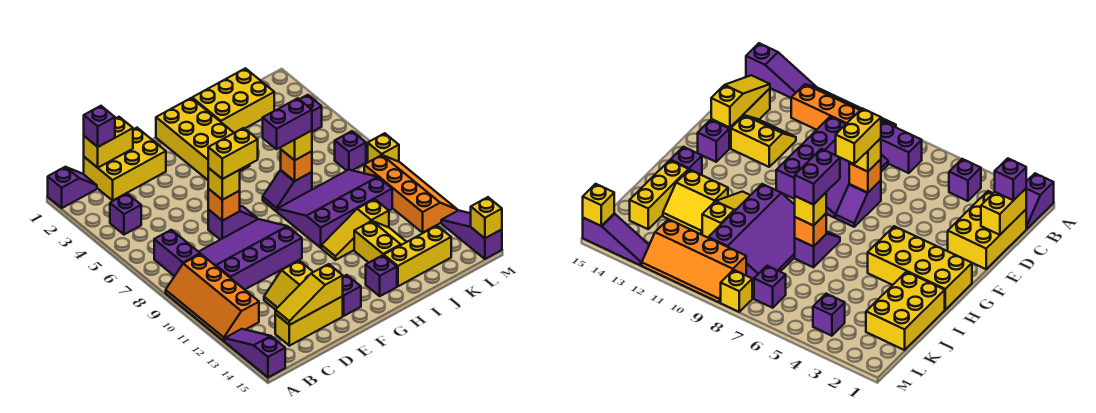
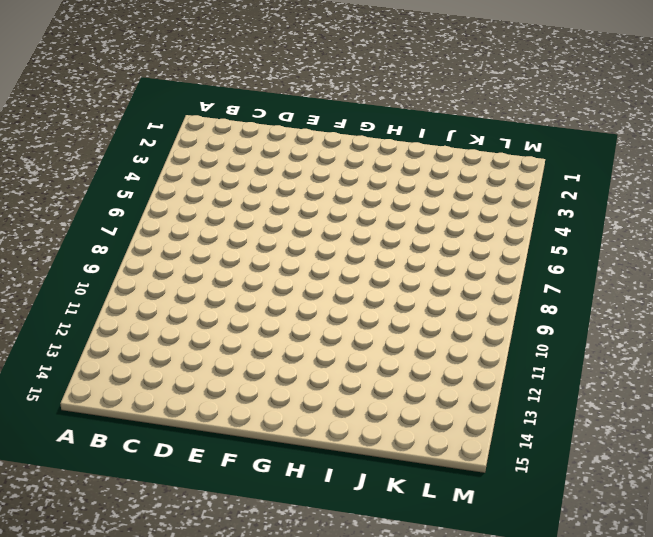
none -> purple slope A1:B1 level 1 top A
none -> orange slope A9:B12 level 1 top B
none -> purple slope A13:A15 level 1 top 15
none -> purple brick B4 level 1

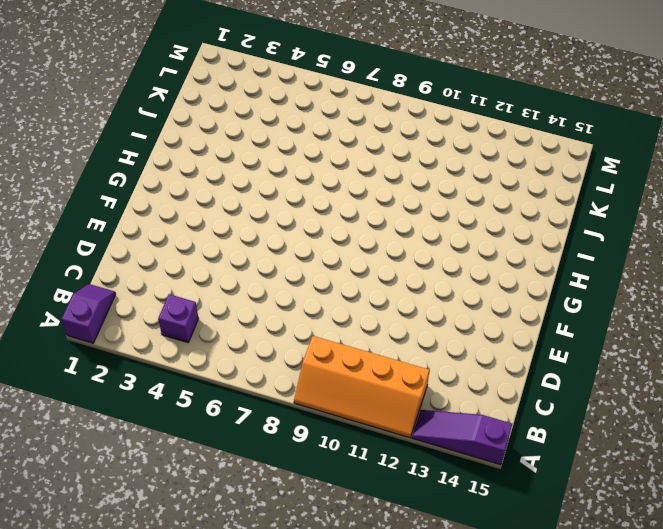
none -> purple brick B7:B8 level 1
none -> yellow brick C1:E2 level 1
none -> purple slope C8:F10 level 1 top 10
none -> yellow brick C14:E14 level 1

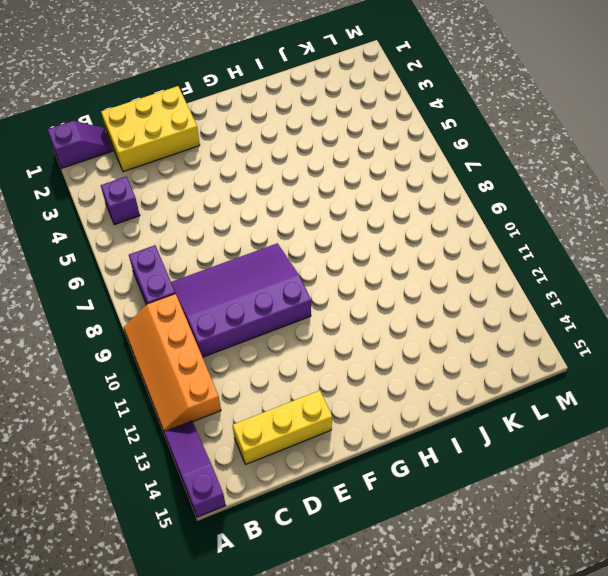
none -> yellow slope D12:E13 level 1 top E
none -> purple slope E7:F7 level 1 top E
none -> purple brick F14 level 1
none -> yellow brick G1:H4 level 1

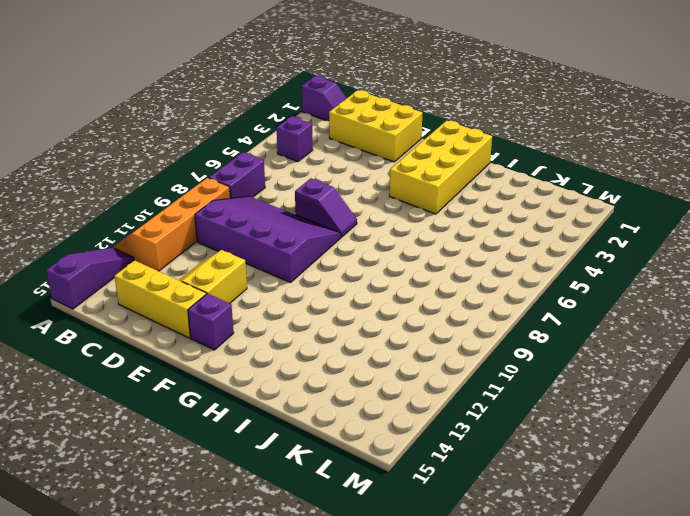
none -> purple slope H7:I7 level 1 top I
none -> purple slope H8:K10 level 1 top 10
none -> yellow slope H11:J11 level 1 top J
none -> purple brick H14 level 1

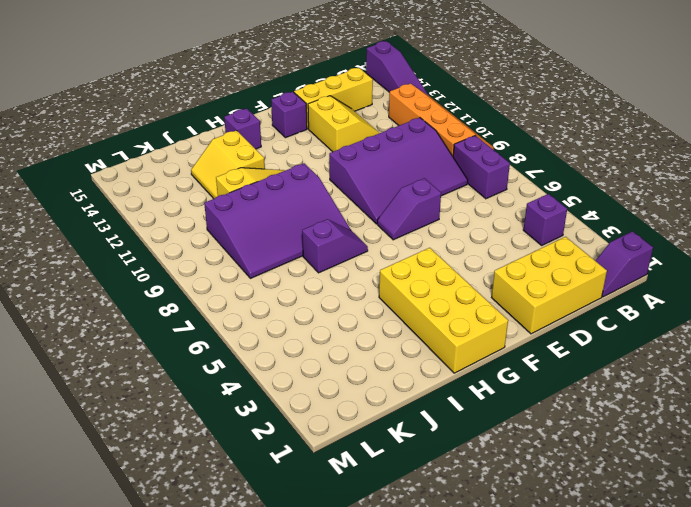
none -> yellow brick I1:K2 level 1
none -> yellow brick I14:K14 level 1
none -> purple brick L4 level 1
none -> purple brick L7 level 1

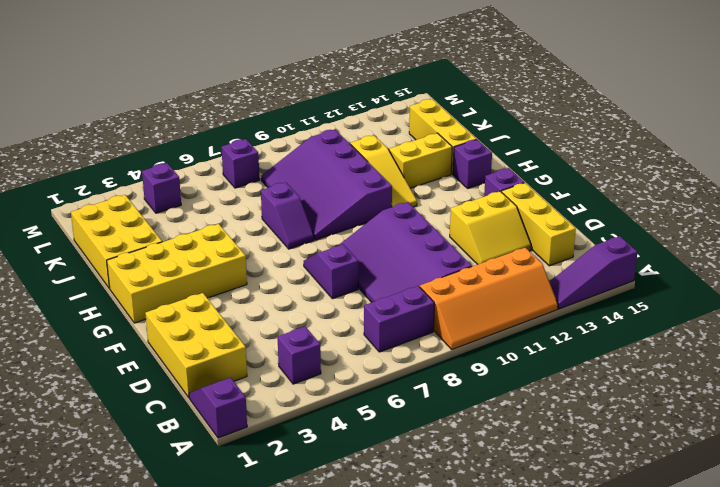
none -> orange slope L9:M12 level 1 top L
none -> yellow brick M8 level 1
none -> purple slope M13:M15 level 1 top 15
none -> yellow brick C1:D1 level 2

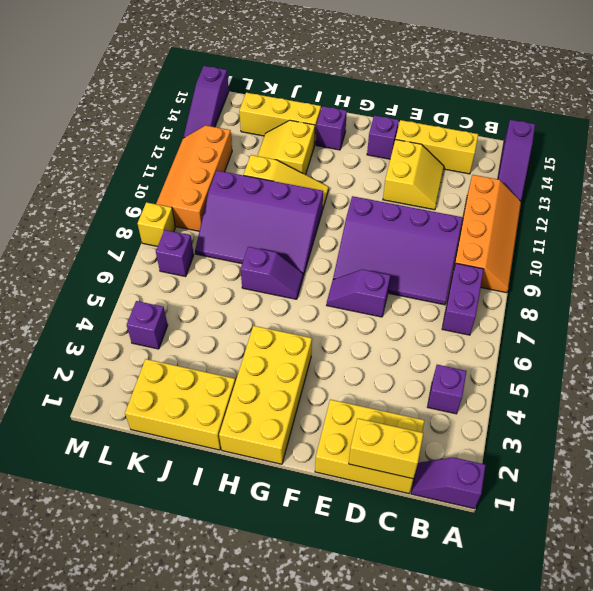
none -> yellow slope C14:E14 level 2 top E
none -> orange brick E7 level 2
none -> orange brick I7 level 2
none -> yellow brick M15 level 2

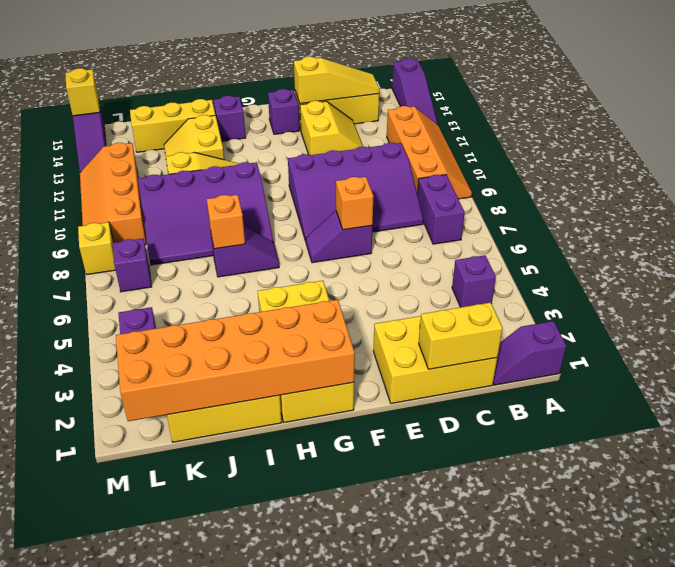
orange brick G1:L2 level 2 -> none
none -> purple brick C1 level 3
none -> yellow brick E7 level 3
none -> yellow brick I7 level 3
none -> yellow brick E7:F7 level 4

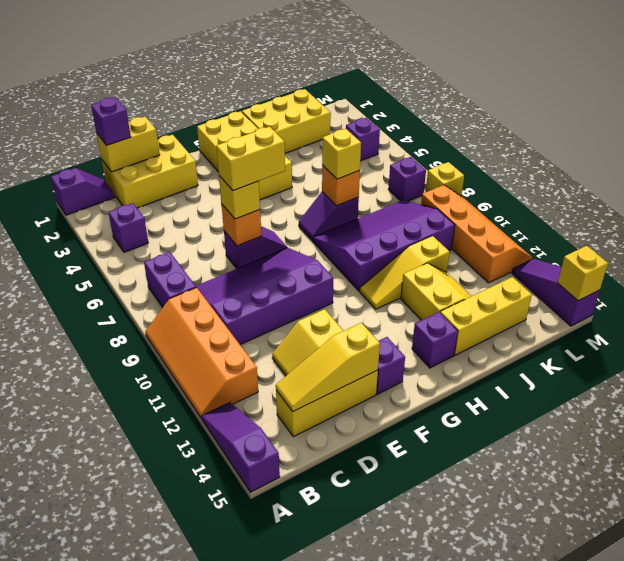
none -> purple brick H7:I7 level 4

